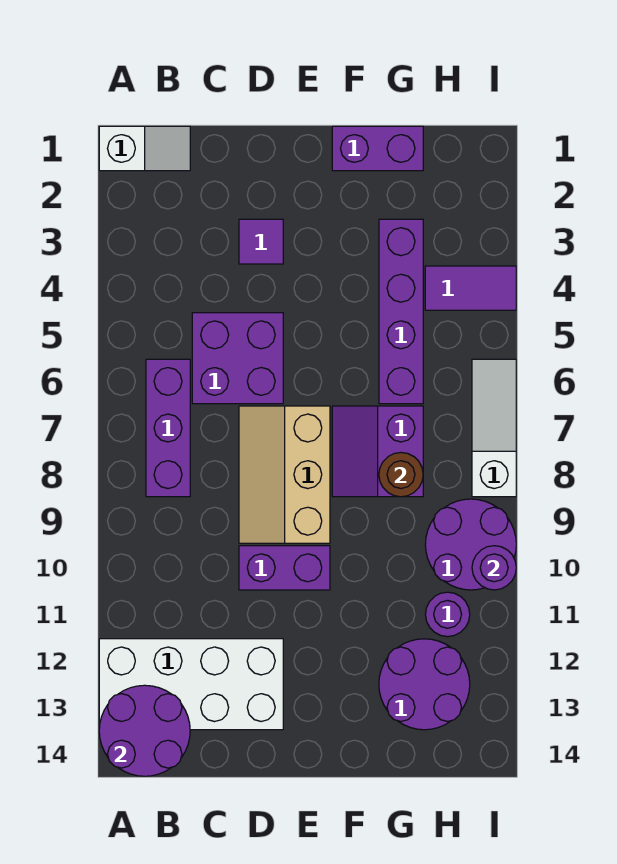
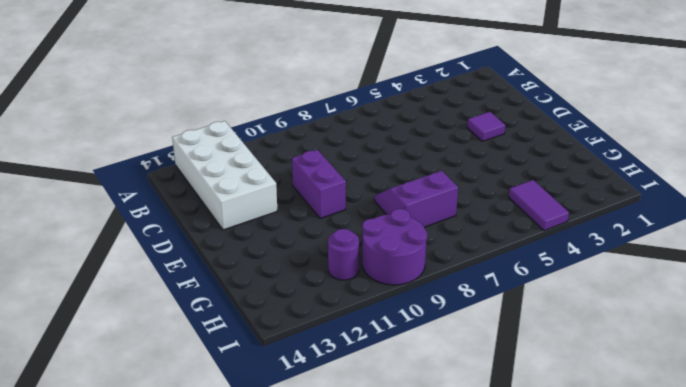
none -> white slope A1:B1 level 1 top A
none -> purple brick B6:B8 level 1
none -> purple brick C5:D6 level 1

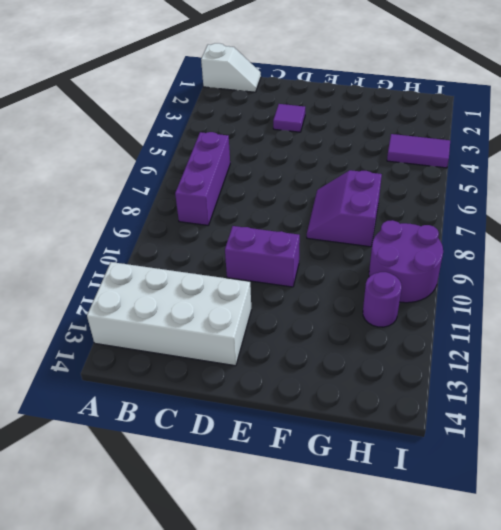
none -> purple brick C5:D6 level 1
none -> tan slope D7:E9 level 1 top E
none -> purple brick F1:G1 level 1

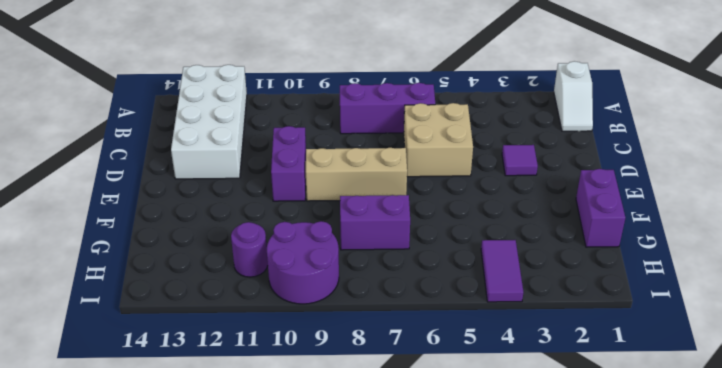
tan brick C5:D6 level 1 -> purple brick C5:D6 level 1
none -> purple brick G3:G6 level 1
none -> purple round brick G12:H13 level 1
none -> white slope I6:I8 level 1 top 8

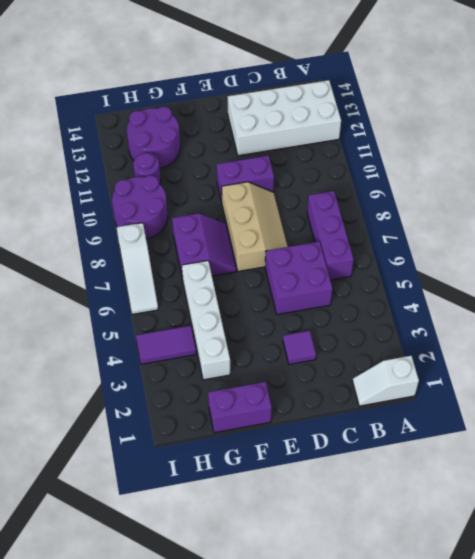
white brick G3:G6 level 1 -> purple brick G3:G6 level 1
none -> purple round brick A13:B14 level 2
none -> brown round brick G8 level 2
none -> purple round brick I10 level 2

